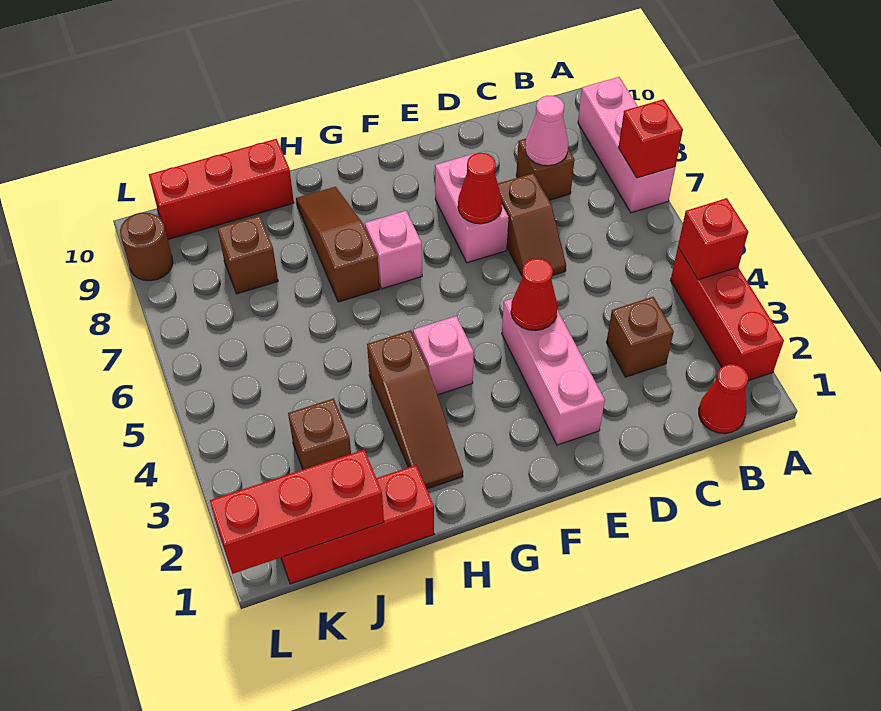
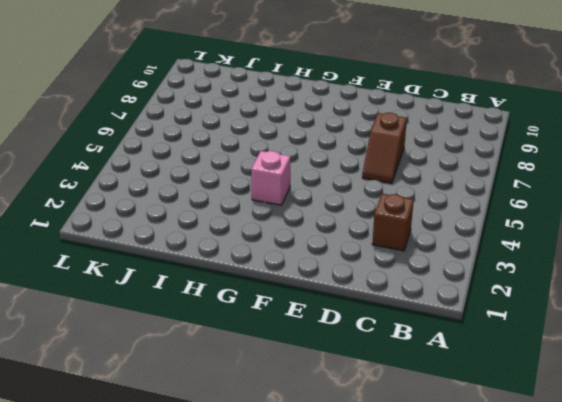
none -> red brick A2:A4 level 1
none -> pink brick A7:A9 level 1
none -> red cone B1 level 1

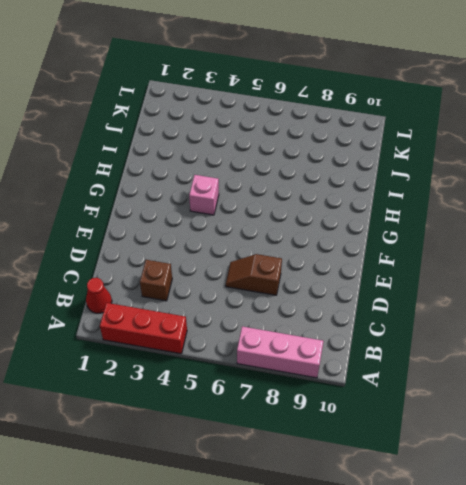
none -> brown brick C8 level 1
none -> pink brick E2:E4 level 1
none -> pink brick E7:E8 level 1

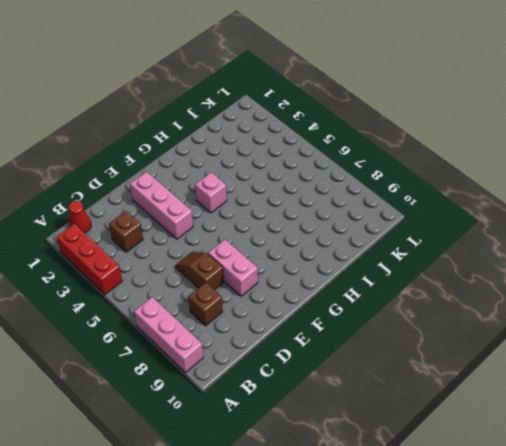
none -> pink brick G7 level 1
none -> brown slope H2:H4 level 1 top 4
none -> brown slope H7:H9 level 1 top 7

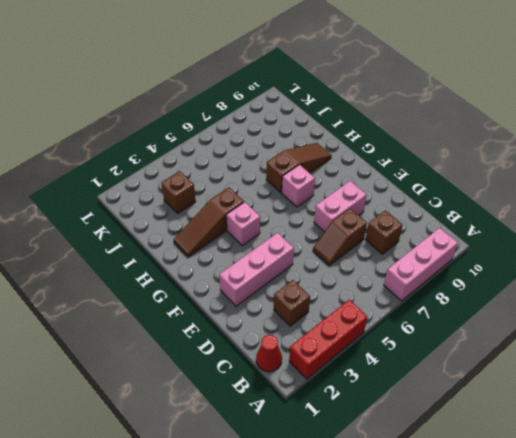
none -> red brick I1:K1 level 1
none -> red brick I10:K10 level 1
none -> brown brick J8 level 1

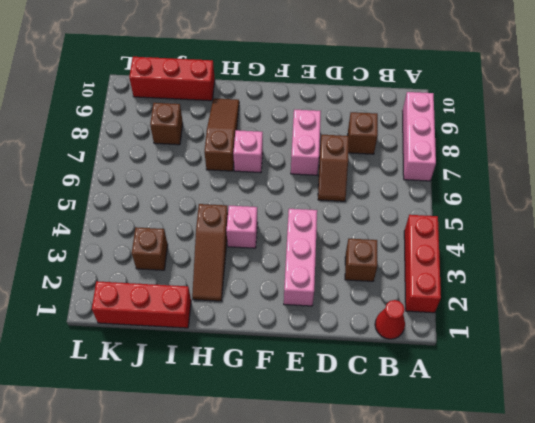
none -> brown round brick L9 level 1
none -> red brick A4 level 2
none -> red brick A7 level 2

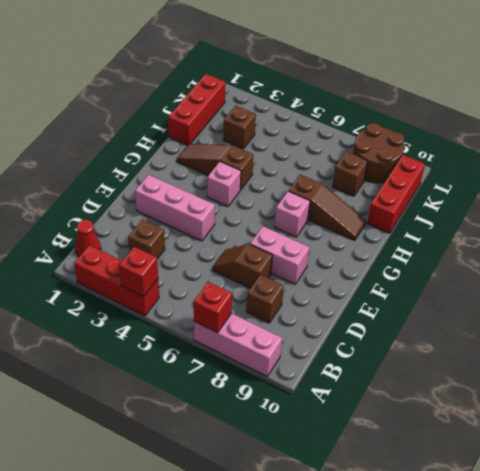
brown round brick K8:L9 level 1 -> brown round brick L9 level 1
none -> pink cone C8 level 2
none -> red cone E4 level 2
none -> red cone E7 level 2

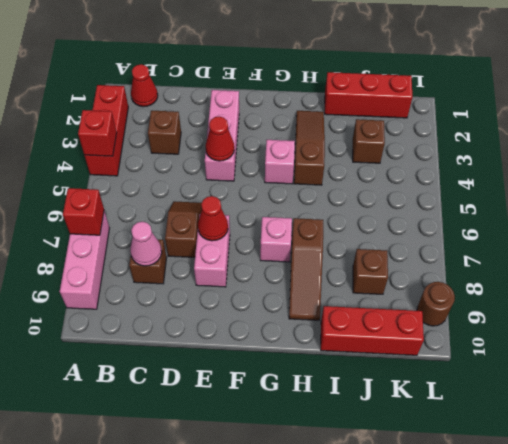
none -> red brick J1:L1 level 2

